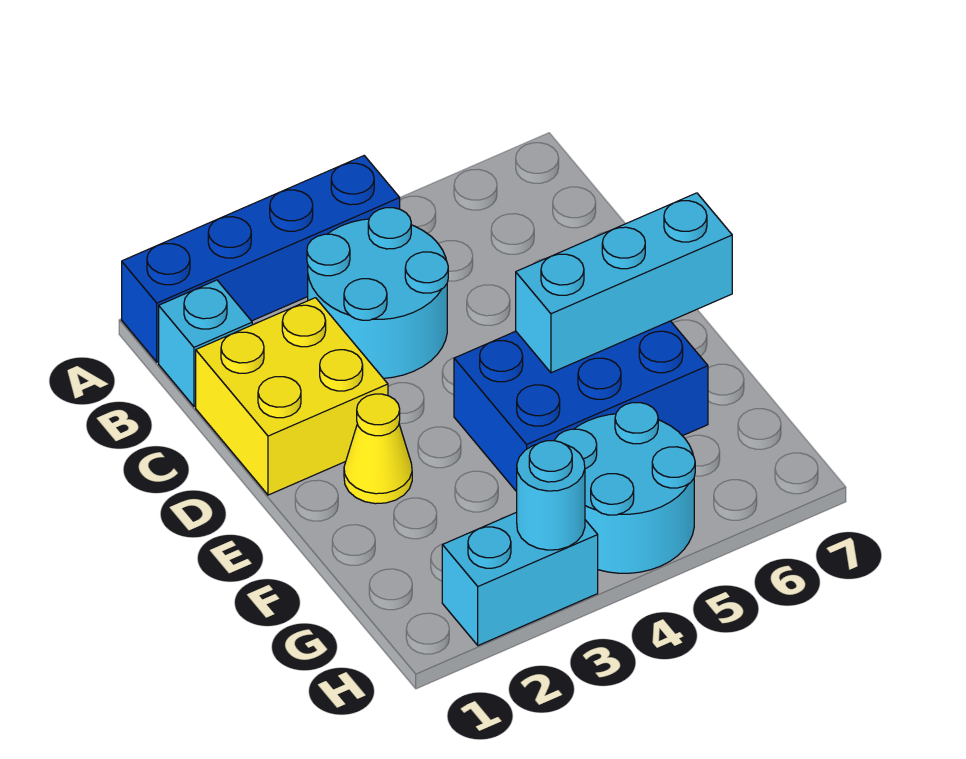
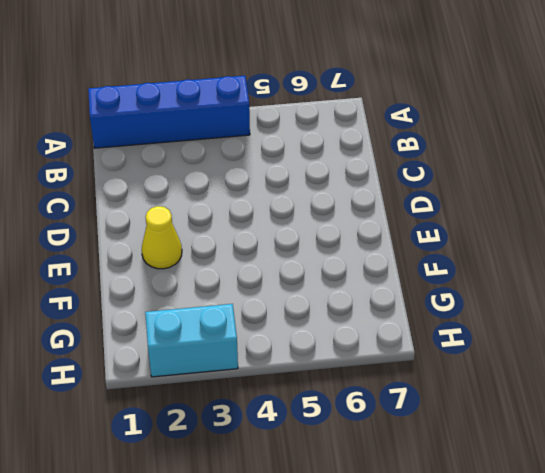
none -> cyan brick B1 level 1
none -> cyan round brick B3:C4 level 1

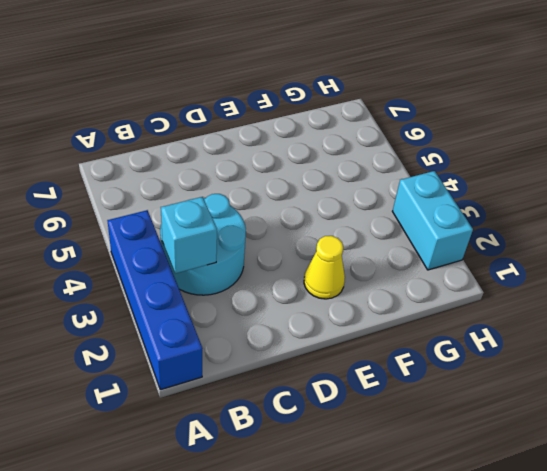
cyan brick B3 level 2 -> cyan brick B1 level 1
none -> yellow brick C1:D2 level 1
none -> blue brick E4:F6 level 1

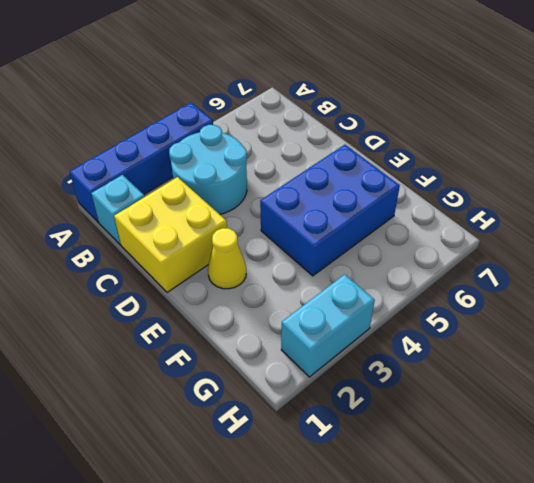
none -> cyan round brick G4:H5 level 1
none -> cyan brick E5:E7 level 2

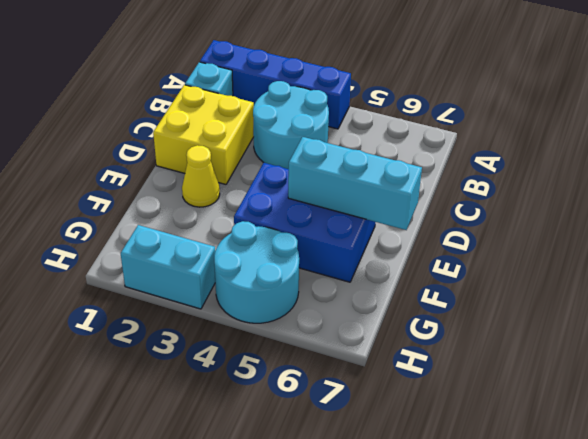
none -> cyan round brick H3 level 2

